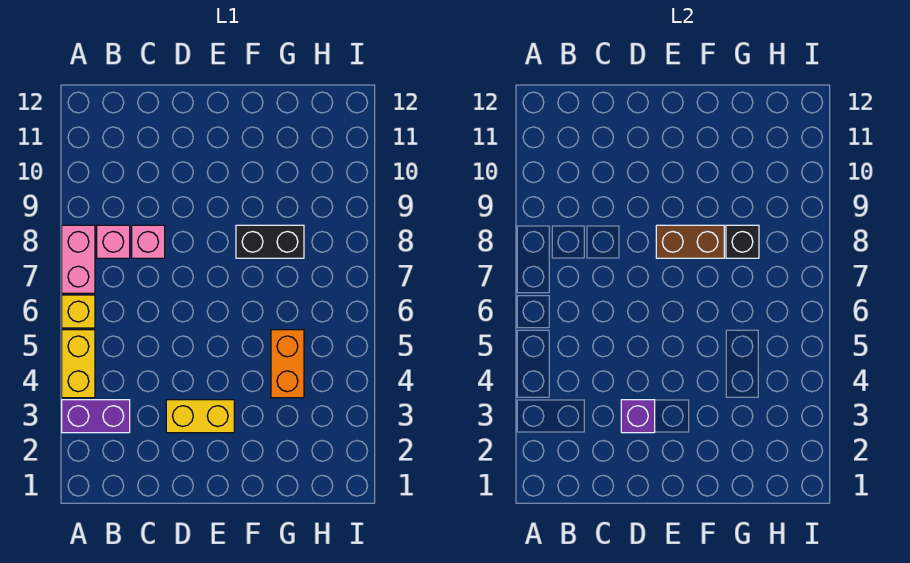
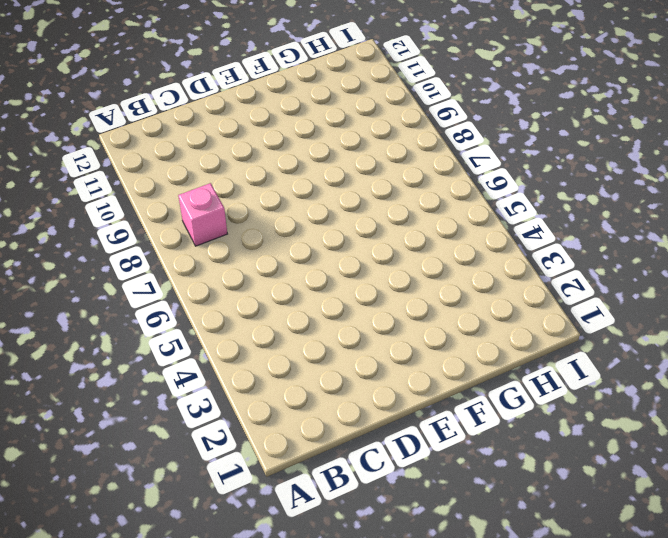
none -> purple brick A3:B3 level 1
none -> yellow brick A4:A5 level 1
none -> yellow brick A6 level 1

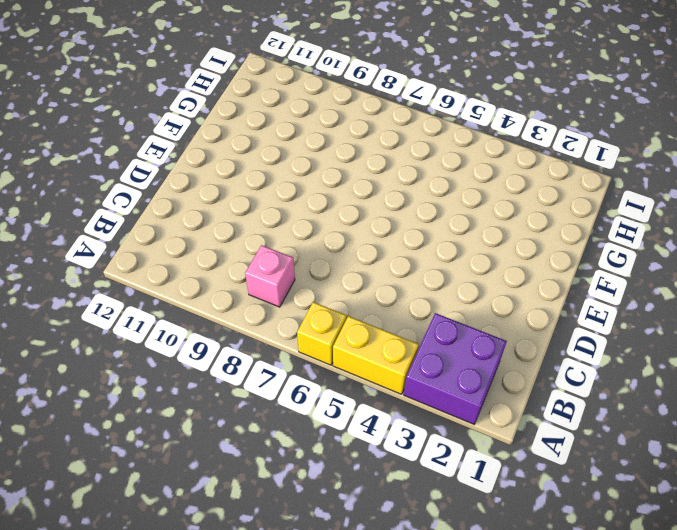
purple brick A2:B3 level 1 -> purple brick A3:B3 level 1
none -> pink brick A7:A8 level 1
none -> pink brick C8 level 1
none -> yellow brick D3:E3 level 1

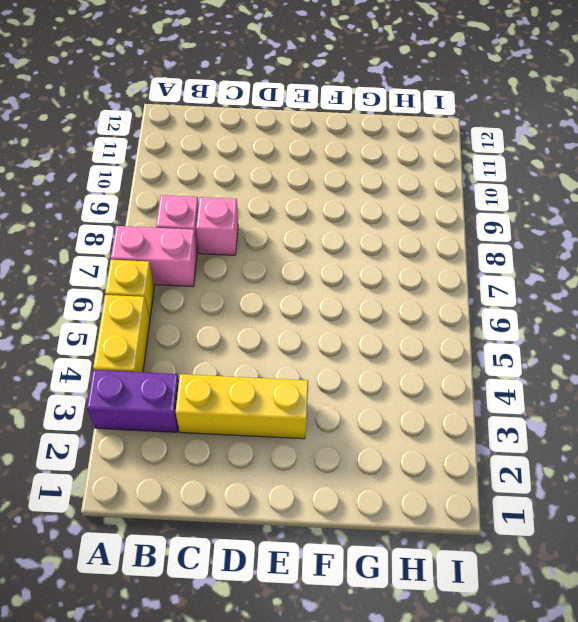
pink brick A7:B7 level 1 -> pink brick A7:A8 level 1
yellow brick C3:E3 level 1 -> yellow brick D3:E3 level 1
none -> black brick F8:G8 level 1
none -> orange brick G4:G5 level 1
none -> purple brick D3 level 2

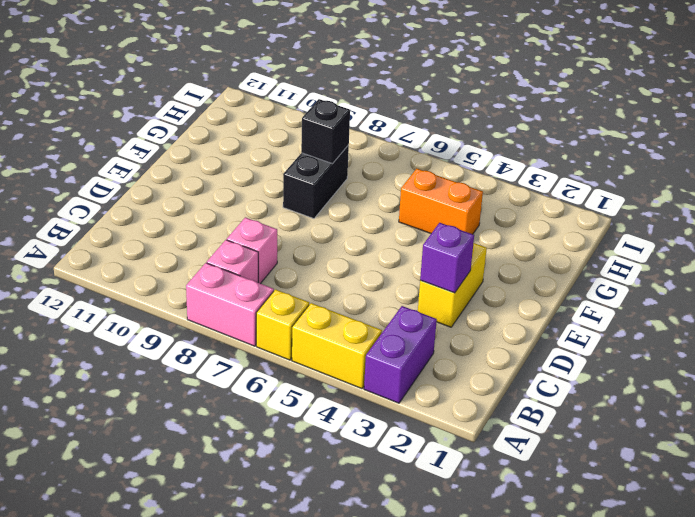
none -> brown brick E8:F8 level 2

